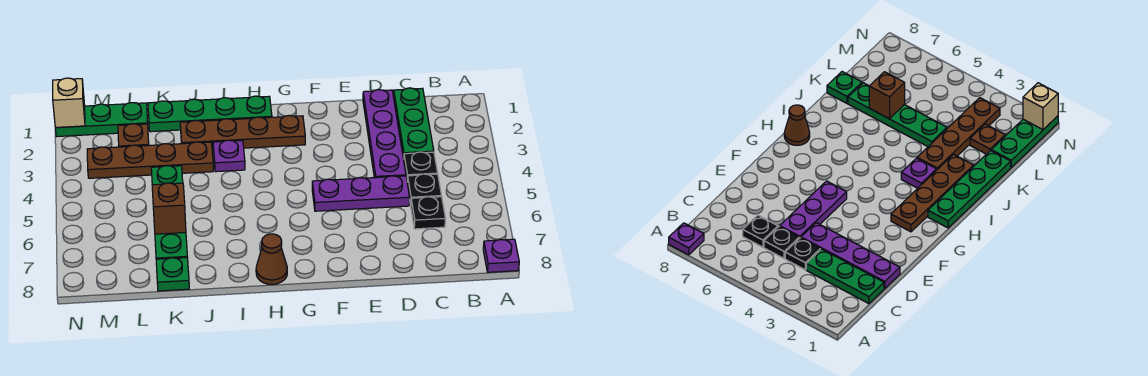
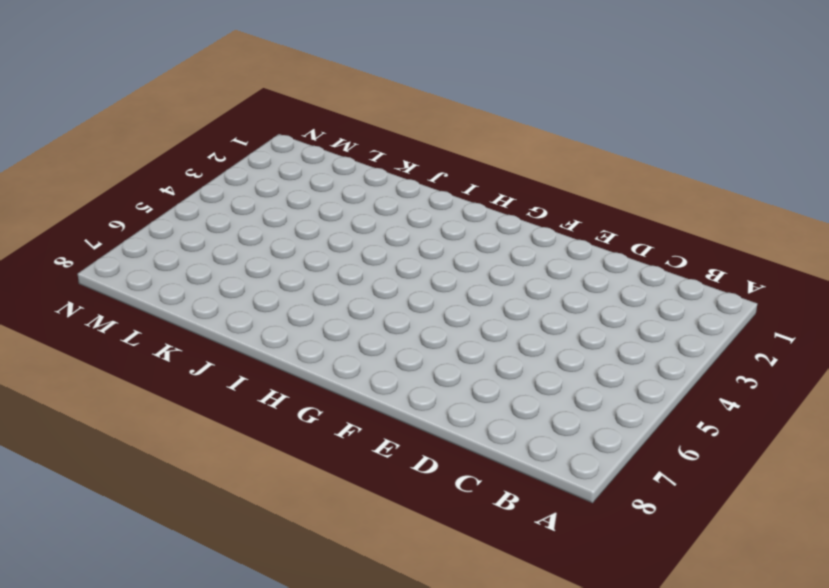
none -> purple plate A8 level 1
none -> green plate C1:C3 level 1
none -> black plate C4 level 1

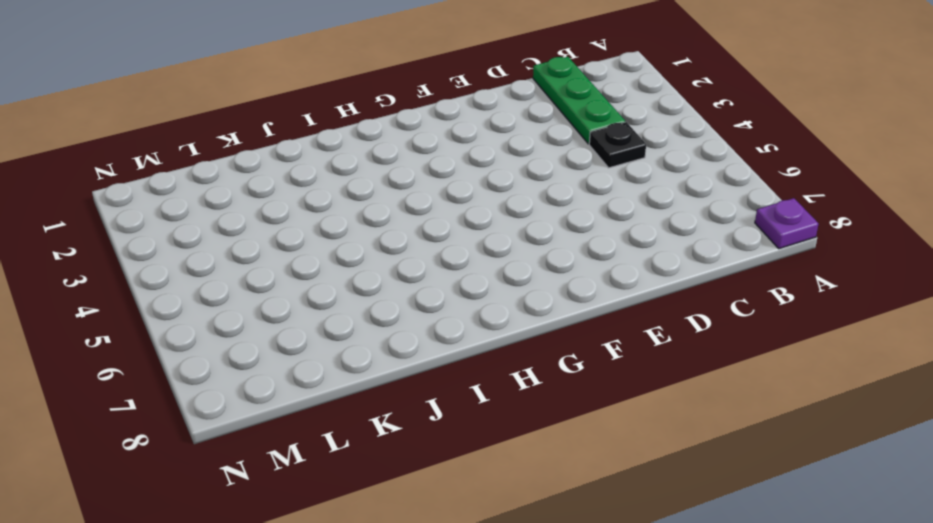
none -> black plate C5 level 1
none -> black plate C6 level 1
none -> purple plate D1:D4 level 1

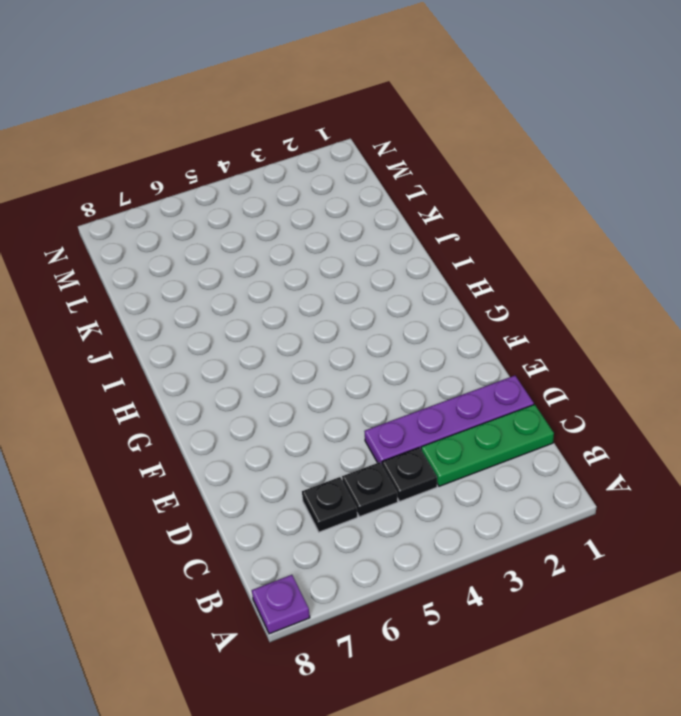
none -> purple plate D5:F5 level 1
none -> brown plate G2:J2 level 1
none -> green plate H1:K1 level 1

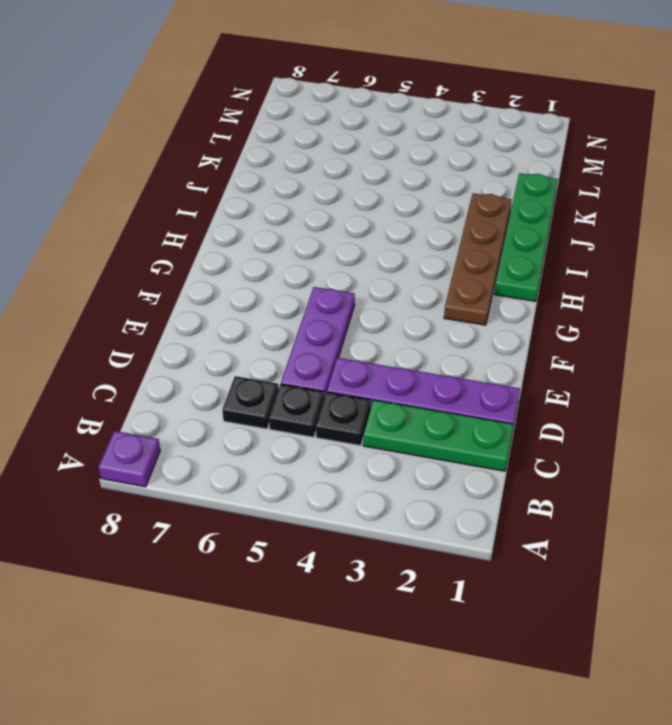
none -> brown cone H8 level 1
none -> purple plate I3 level 1
none -> brown plate J3:M3 level 1

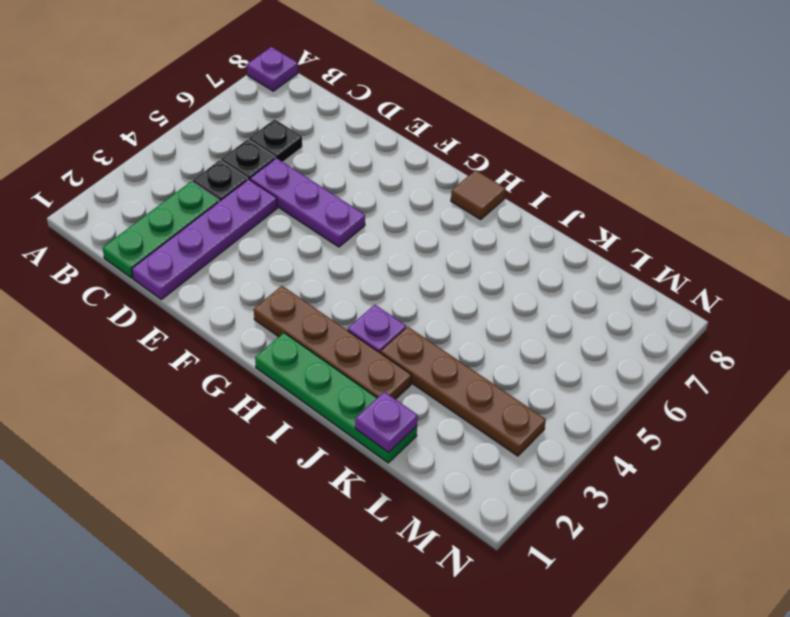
brown tile H8 level 1 -> brown cone H8 level 1
purple plate K1 level 2 -> none
none -> green plate K4:K7 level 1
none -> green plate K8 level 1
none -> green plate L1:N1 level 1

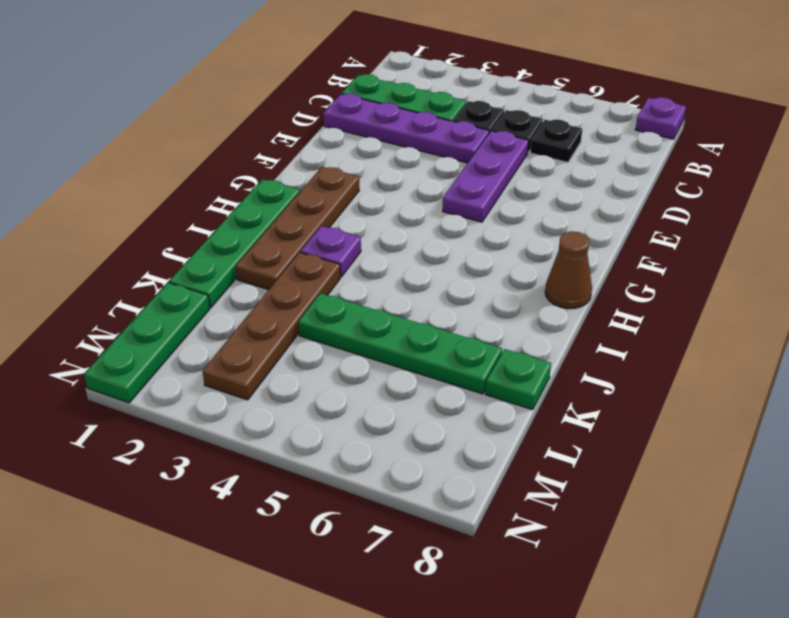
none -> brown plate L2 level 1
none -> brown brick K6 level 2
none -> tan brick N1 level 2

